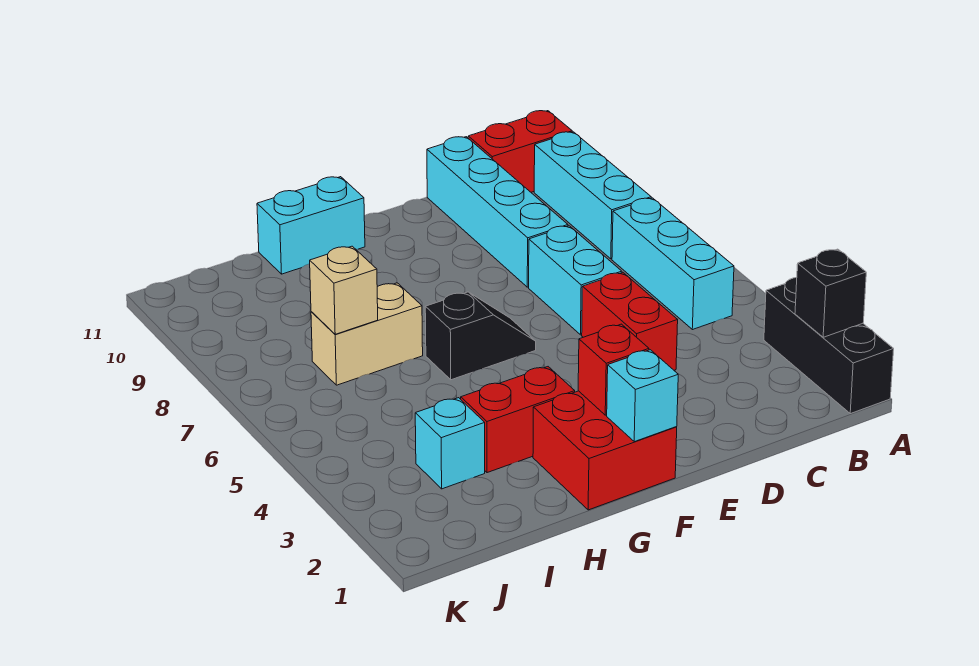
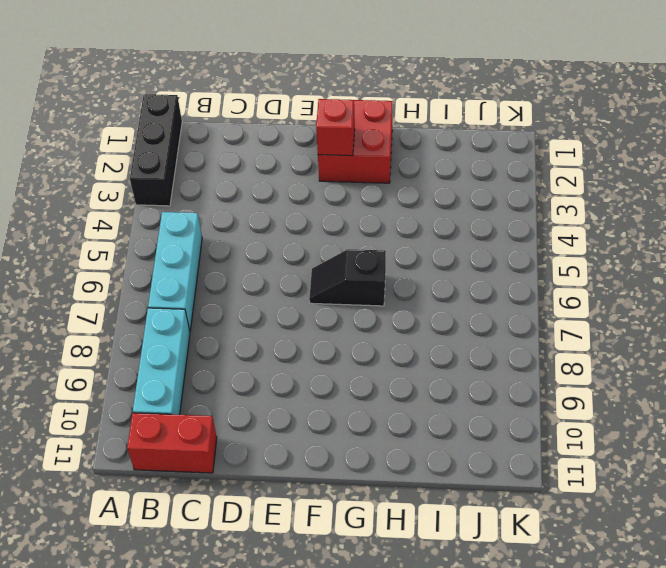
none -> red brick D4:D5 level 1
none -> cyan brick D6:D7 level 1
none -> cyan brick D8:D11 level 1

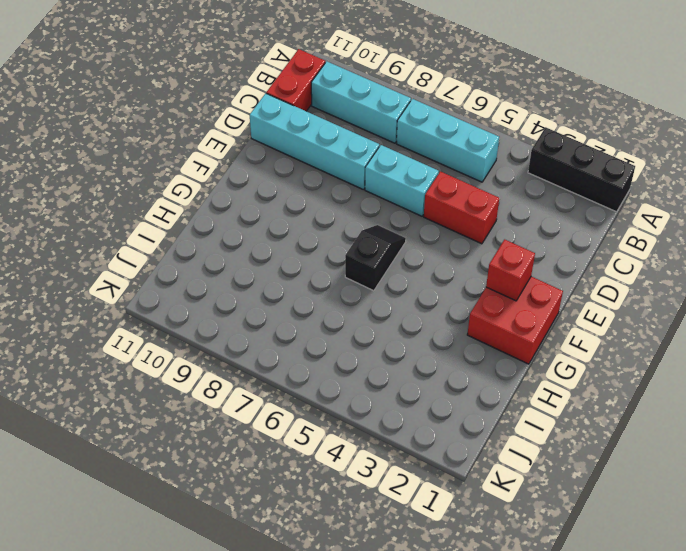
none -> red brick G3:H3 level 1
none -> cyan brick G11:H11 level 1
none -> tan brick H7:I7 level 1

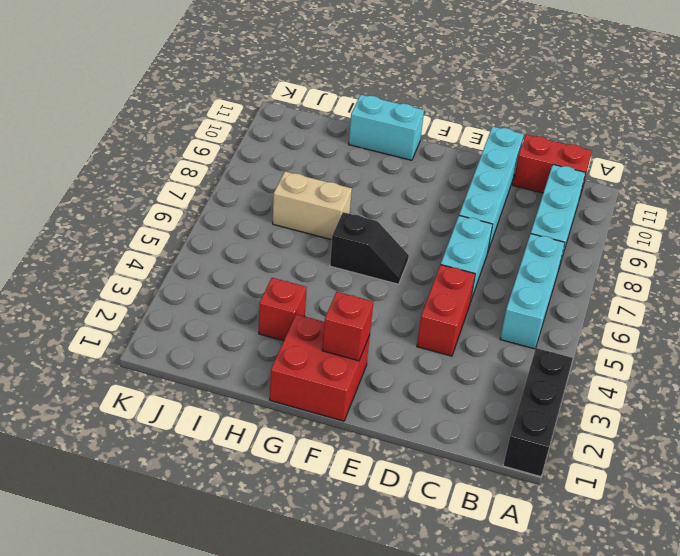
red brick H3 level 1 -> red brick G3:H3 level 1
none -> cyan brick I3 level 1
none -> black brick A2 level 2
none -> cyan brick F1 level 2

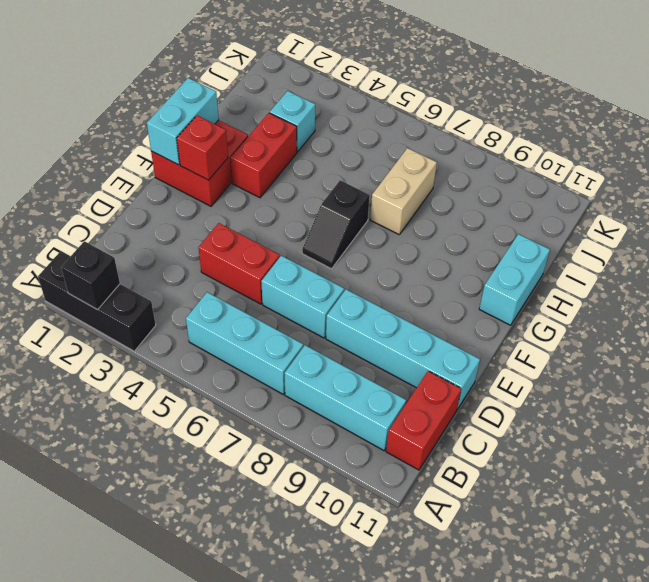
cyan brick F1:G1 level 2 -> cyan brick F1 level 2
none -> tan brick I7 level 2

